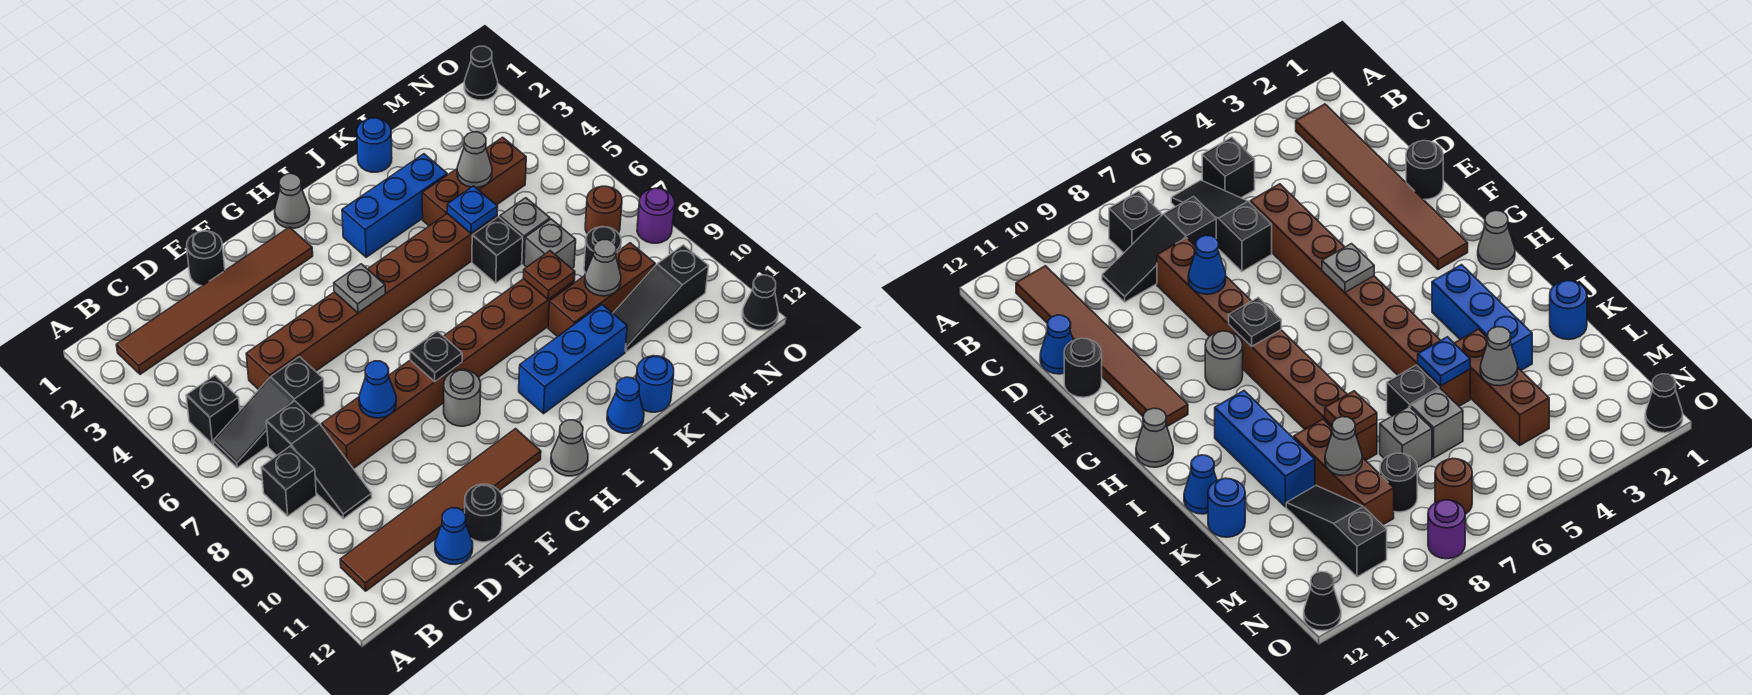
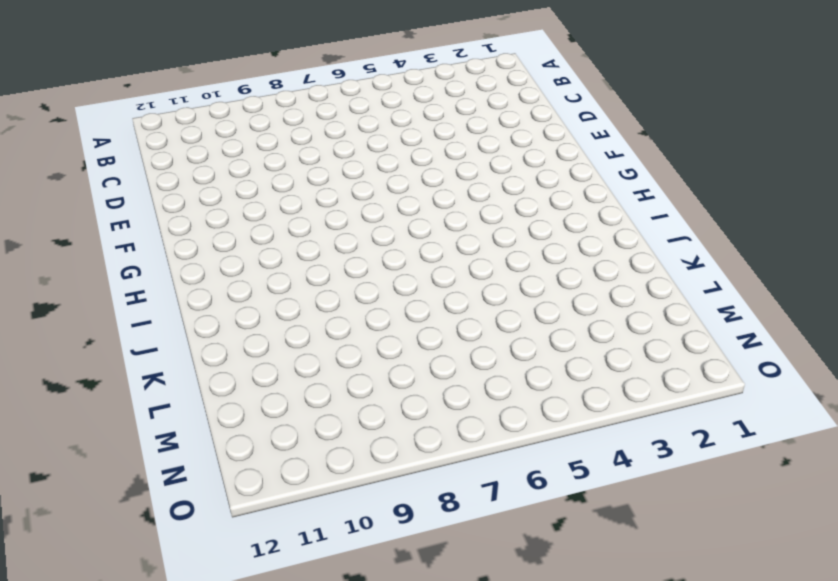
none -> brown tile B2:G2 level 1
none -> black brick B5 level 1
none -> black slope B6:D6 level 1 top D
none -> black brick B8 level 1

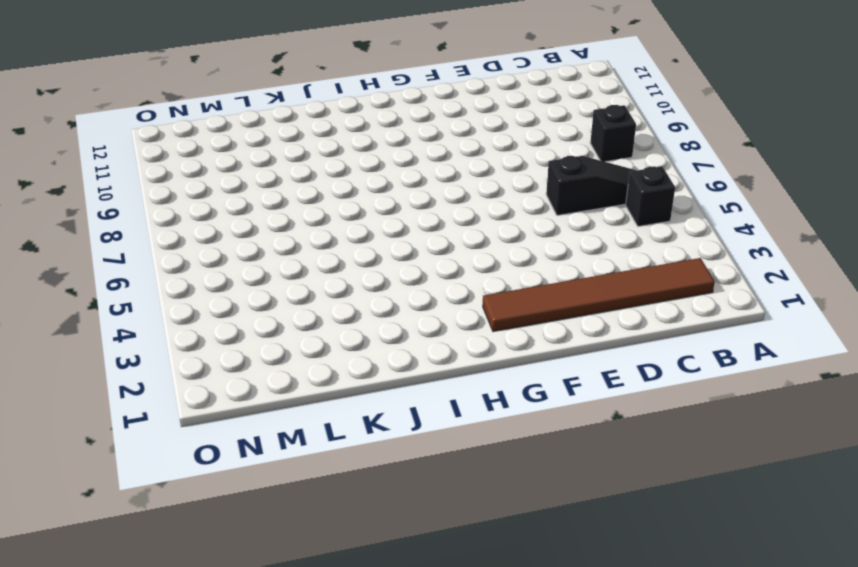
none -> brown tile B11:G11 level 1
none -> black slope C7:C9 level 1 top 7
none -> brown brick D5:K5 level 1
none -> brown brick D8:K8 level 1

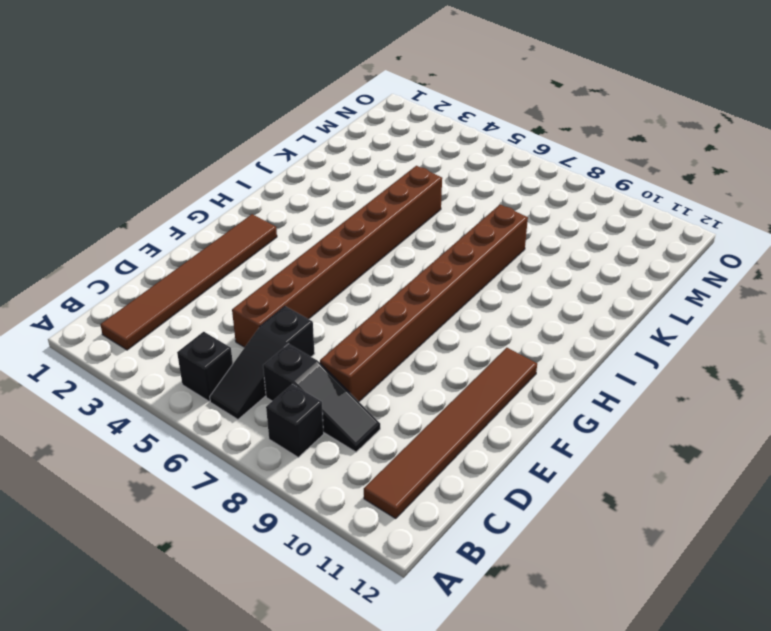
none -> blue cone D12 level 1
none -> black round brick E1 level 1
none -> black round brick E12 level 1
none -> grey round brick G9 level 1

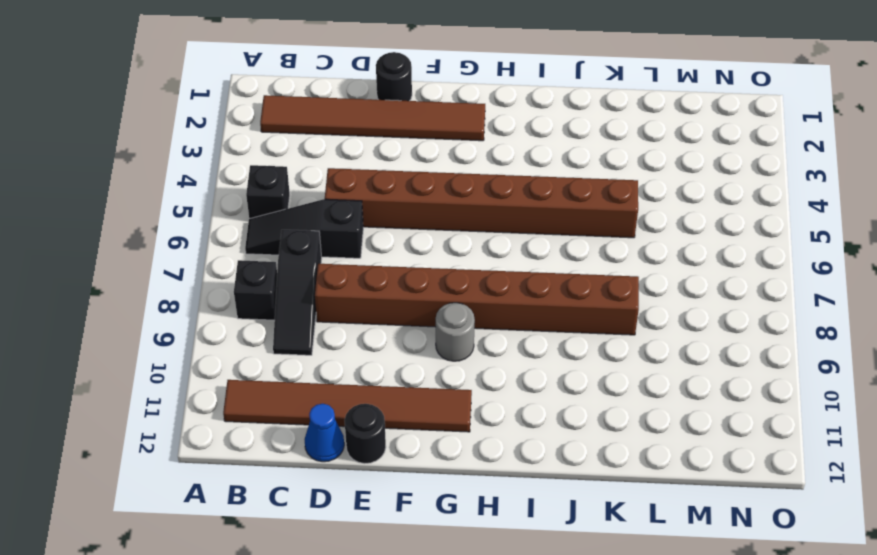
none -> grey cone H1 level 1
none -> grey cone H12 level 1
none -> blue brick I3:K3 level 1
none -> blue brick I10:K10 level 1

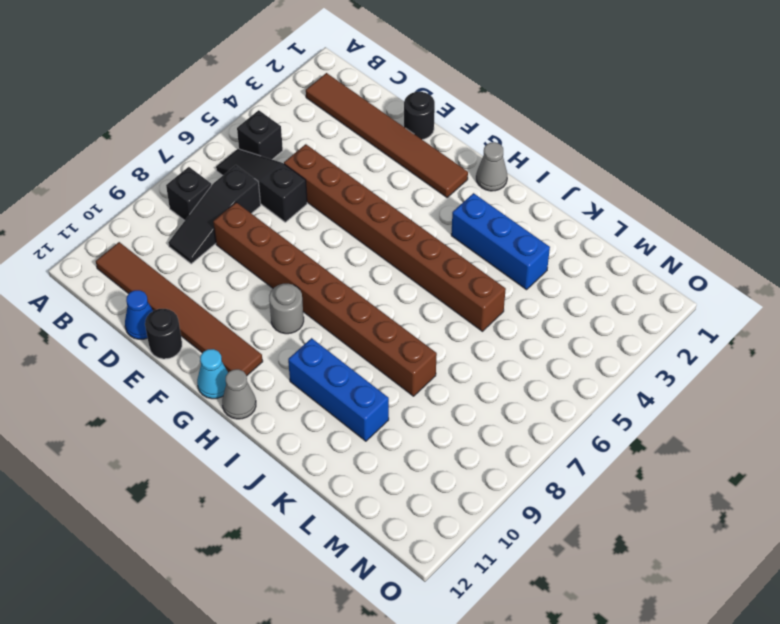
cyan cone G12 level 1 -> none
none -> blue cone J12 level 1
none -> blue round brick K1 level 1
none -> brown brick K4:M4 level 1
none -> black brick K6 level 1

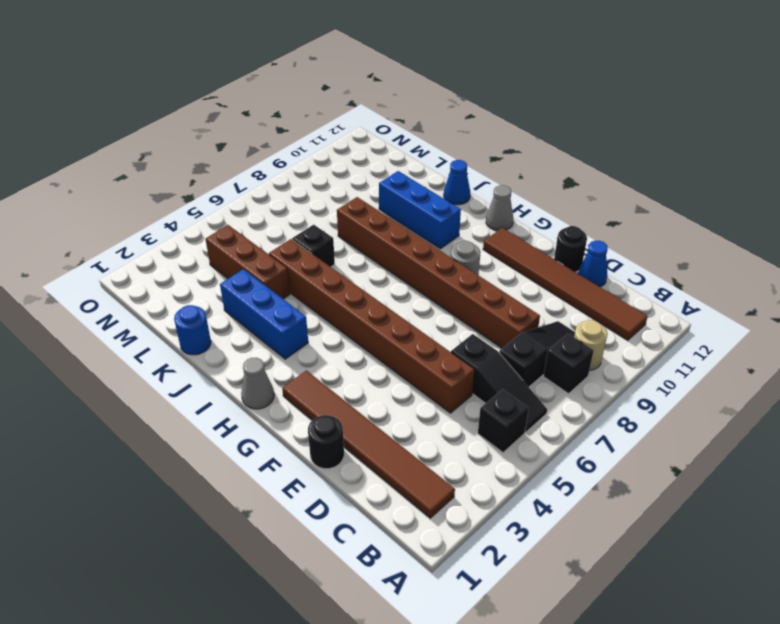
tan round brick B9 level 1 -> none
none -> brown brick K9:M9 level 1
none -> blue round brick K12 level 1
none -> grey brick L6 level 1
none -> grey brick L7 level 1

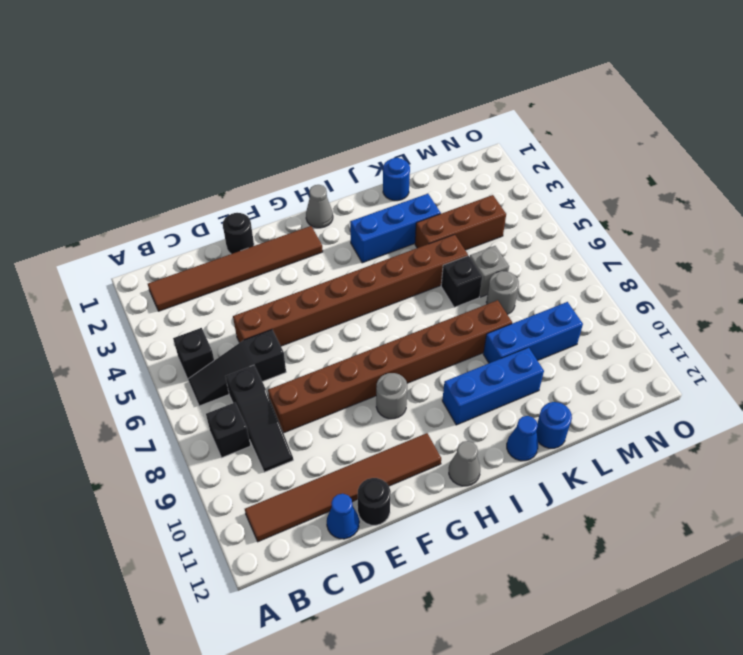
blue brick K9:M9 level 1 -> brown brick K9:M9 level 1
grey round brick L7 level 1 -> grey brick L7 level 1
none -> black slope L10:N10 level 1 top N
none -> black round brick M8 level 1
none -> brown round brick N7 level 1
none -> black cone O1 level 1

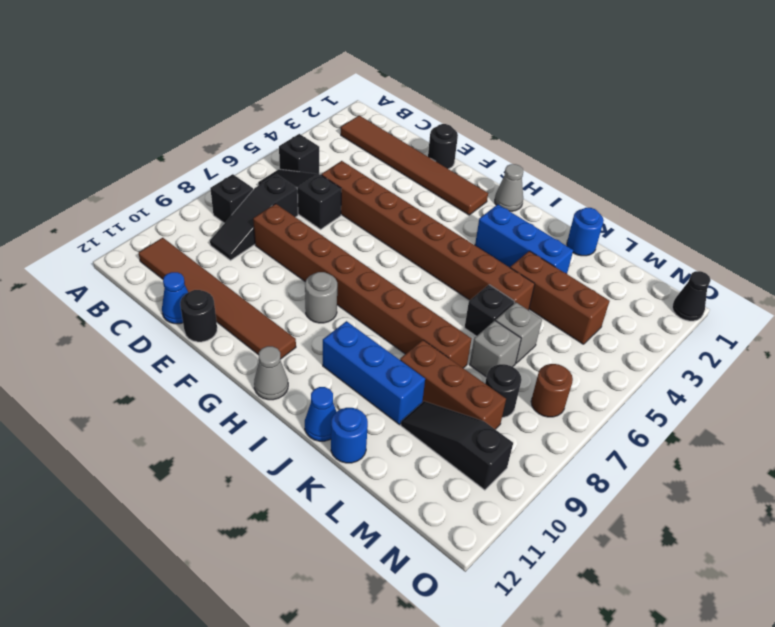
none -> purple round brick O8 level 1
none -> black cone O12 level 1
none -> blue cone E8 level 2
none -> grey plate G5 level 2

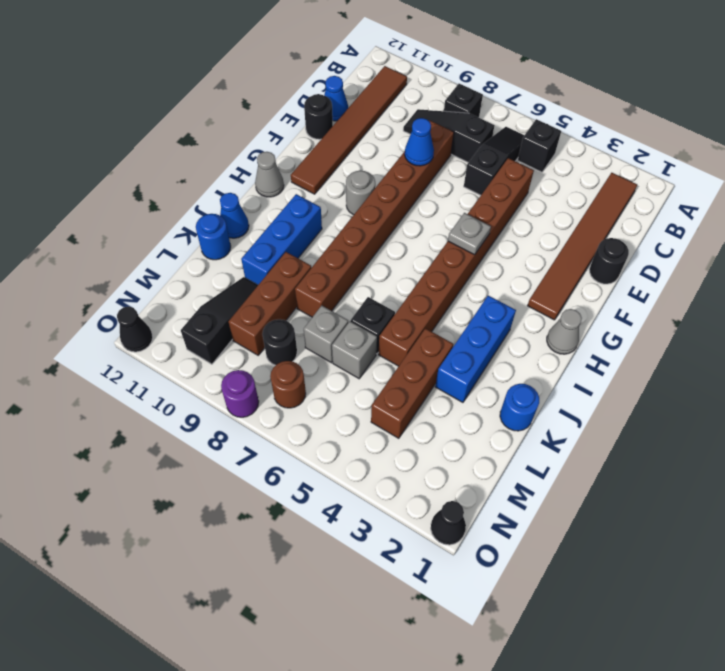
none -> black plate G8 level 2
none -> blue plate K5 level 2
none -> brown plate K8 level 2
none -> grey cone L4 level 2

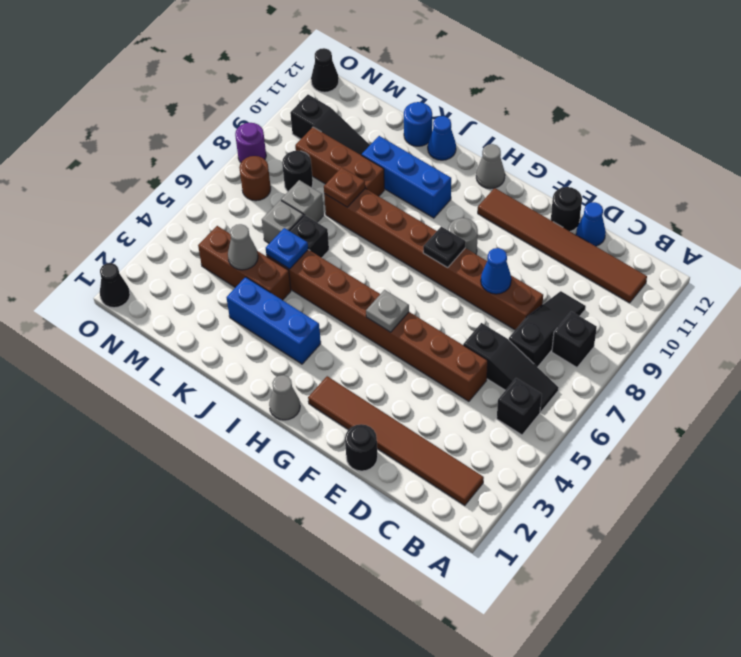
none -> blue round brick K1 level 1
none -> grey cone L9 level 2

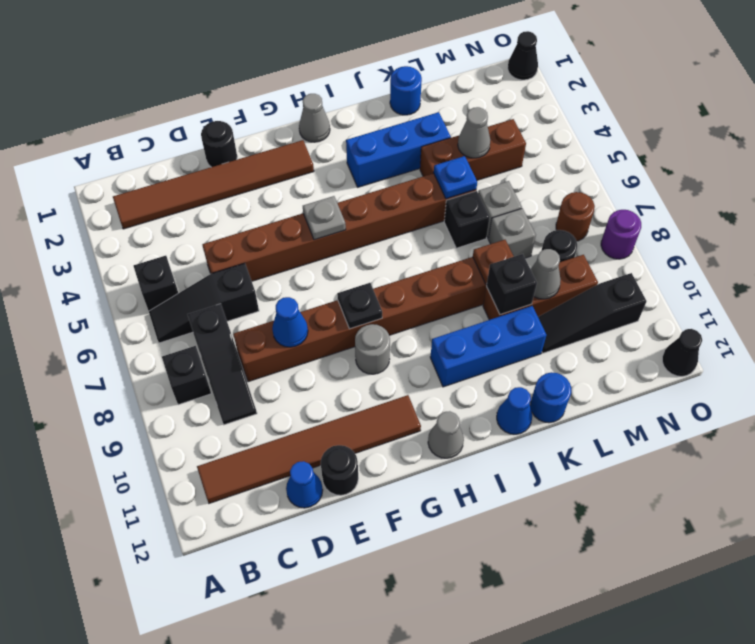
black brick K9 level 2 -> none

